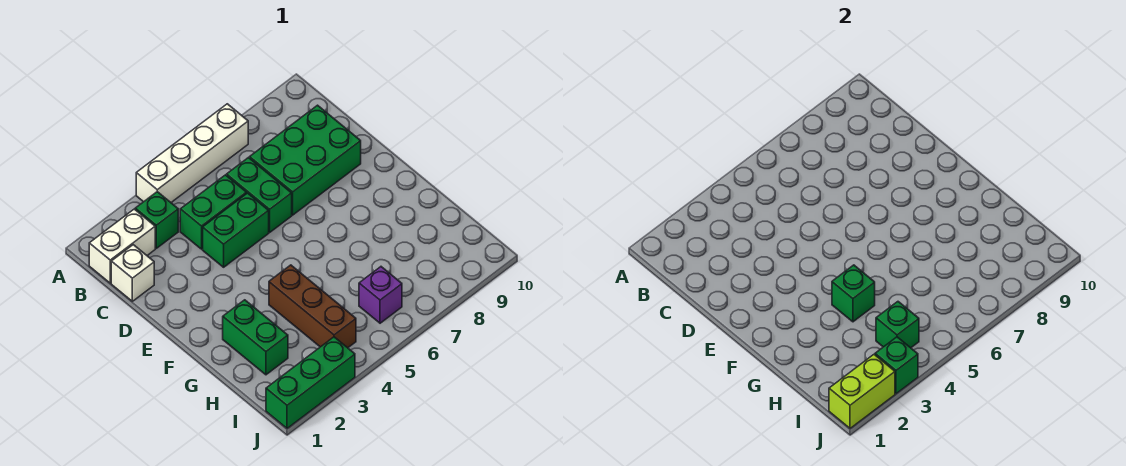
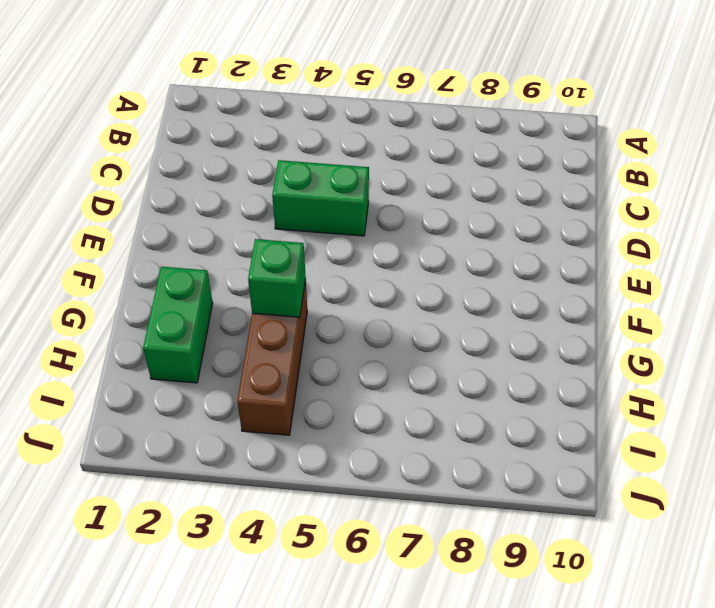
none -> white brick A4:A7 level 1
none -> white brick B1:B2 level 1
none -> green brick B3 level 1

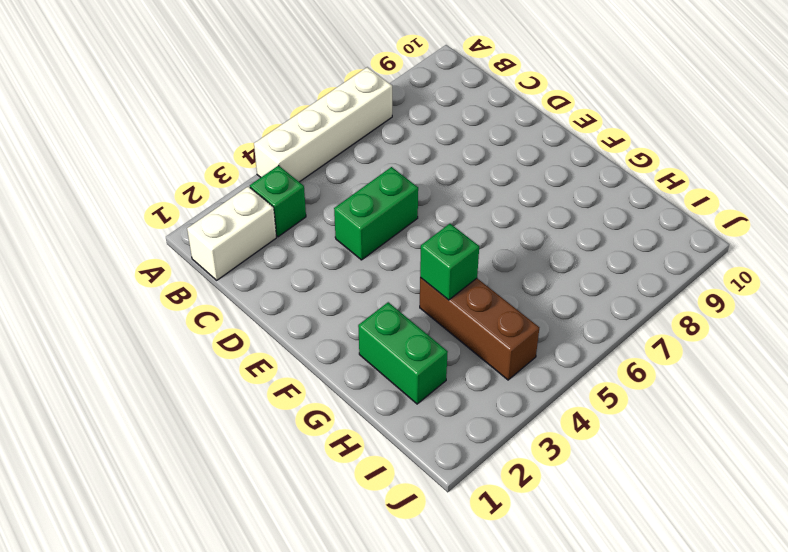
none -> white brick C1 level 1
none -> green brick C4:C5 level 1
none -> green brick C6:D6 level 1

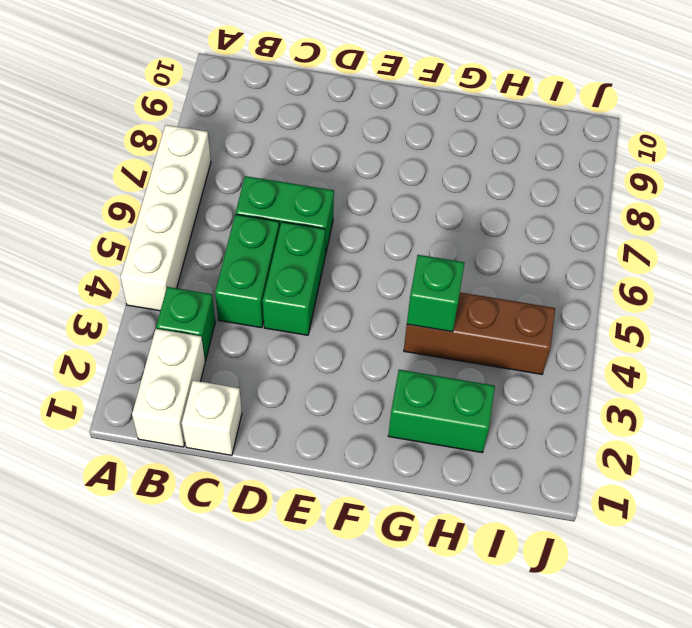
none -> green brick C7:D9 level 1
none -> purple brick I6 level 1
none -> green brick J1:J3 level 1

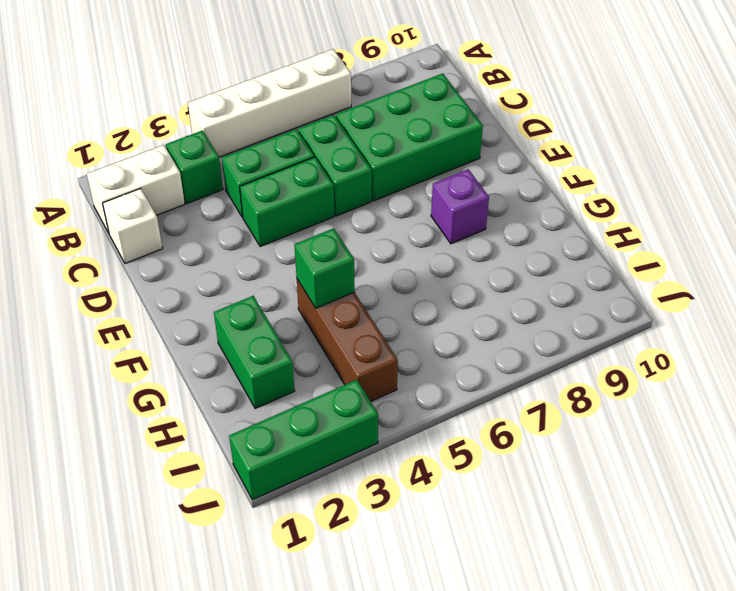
purple brick F8 level 1 -> purple brick I6 level 1
none -> green brick I4 level 2
none -> lime brick J1:J2 level 2
none -> green brick J3 level 2

